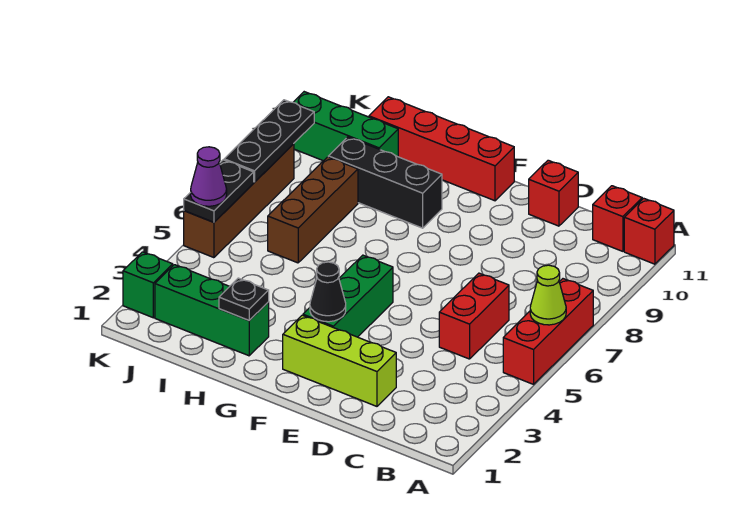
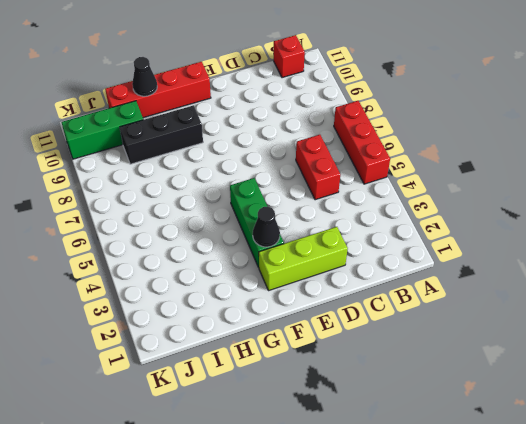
black cone H11 level 2 -> none
none -> red brick A11 level 1
none -> red brick D11 level 1
none -> green brick H2:J2 level 1

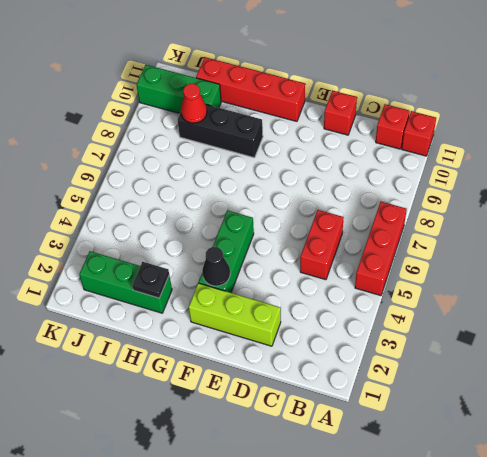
red cone I9 level 2 -> none
none -> brown brick I6:I8 level 1
none -> green brick K2 level 1
none -> brown brick K5:K8 level 1

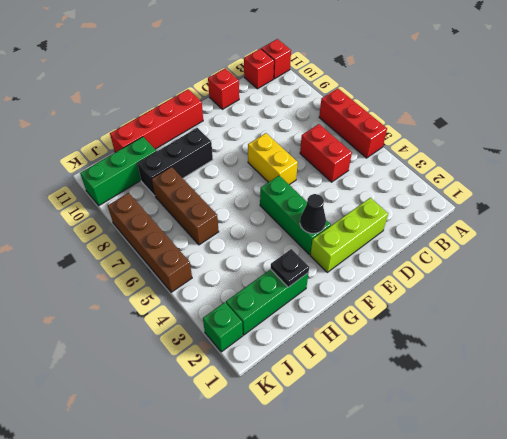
yellow brick E6:E7 level 1 -> none
none -> lime cone A6 level 2
none -> black plate K5:K6 level 2
none -> black plate K7:K9 level 2

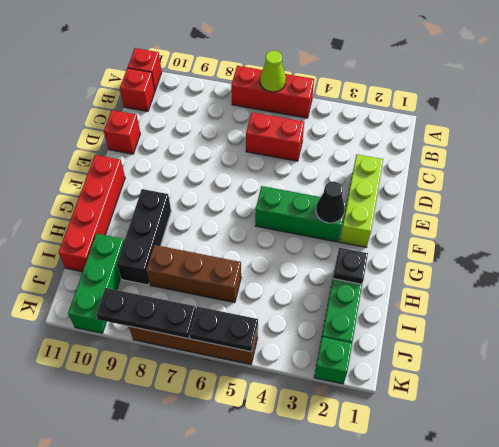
none -> purple cone K5 level 3

